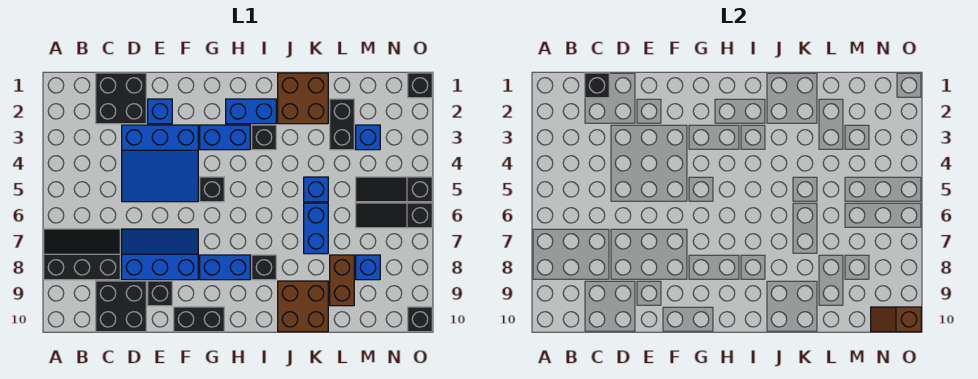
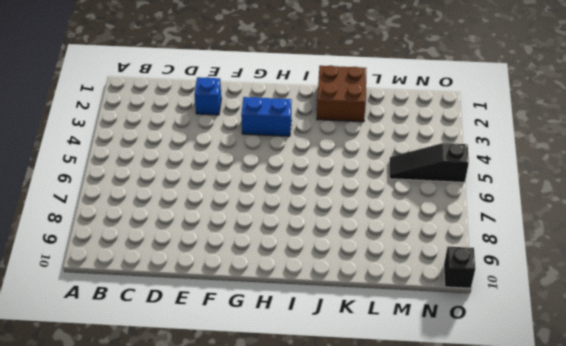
none -> black slope A7:C8 level 1 top 8
none -> black brick C1:D2 level 1
none -> black brick C9:D10 level 1

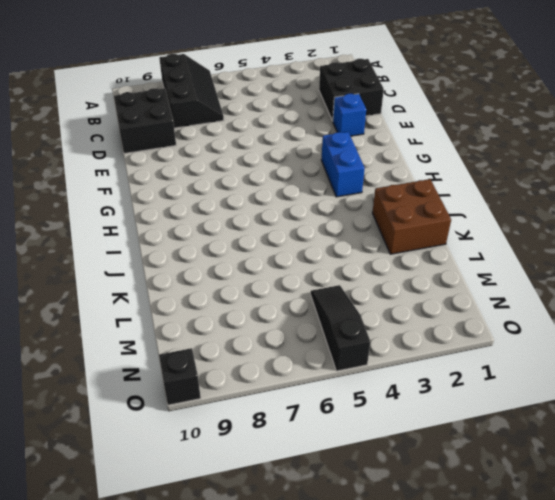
none -> blue slope D3:F5 level 1 top 3
none -> blue slope D7:F8 level 1 top 8
none -> black brick E9 level 1

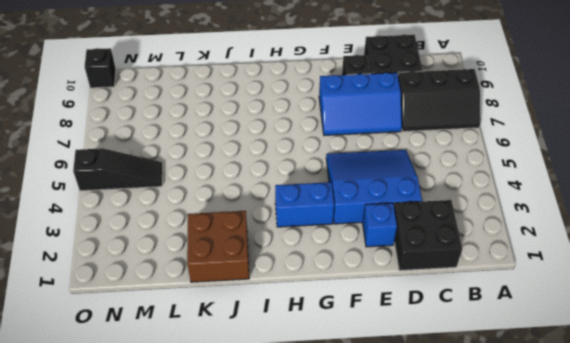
none -> black brick F10:G10 level 1
none -> black brick G5 level 1
none -> blue brick G8:H8 level 1

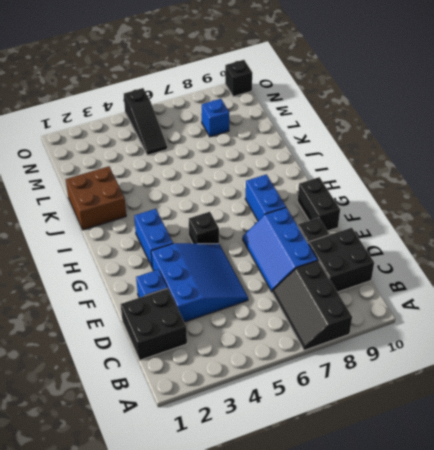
none -> blue brick H2:I2 level 1
none -> black brick I3 level 1
none -> black brick I8 level 1

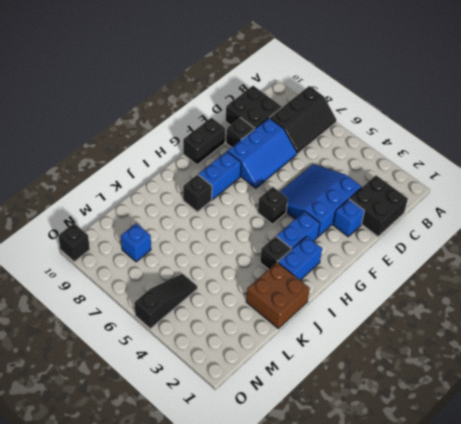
none -> brown brick J9:K10 level 1
none -> blue brick K5 level 1
none -> blue brick K6:K7 level 1

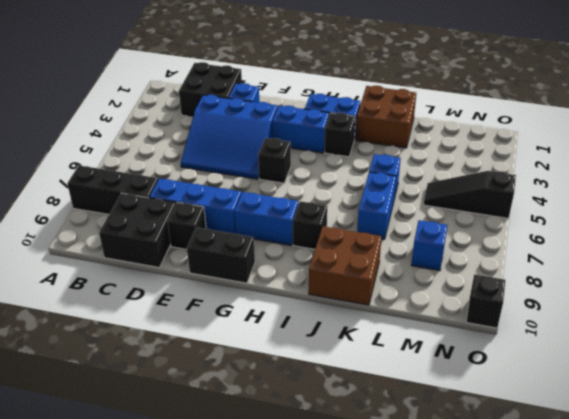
none -> black brick L2:L3 level 1
none -> brown brick L8:L9 level 1
none -> blue brick M3 level 1

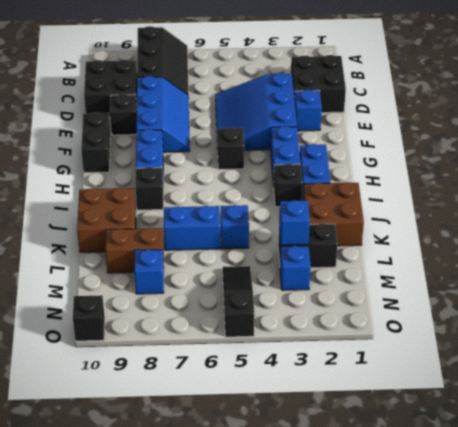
blue brick L3 level 2 -> none
none -> black slope M6:O6 level 1 top O
none -> black brick O1 level 1
none -> black brick C1 level 2

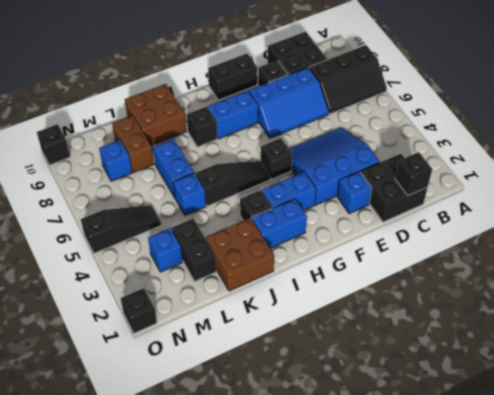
black slope H5:J5 level 1 top J -> black slope M6:O6 level 1 top O
none -> brown slope N10:O10 level 2 top O

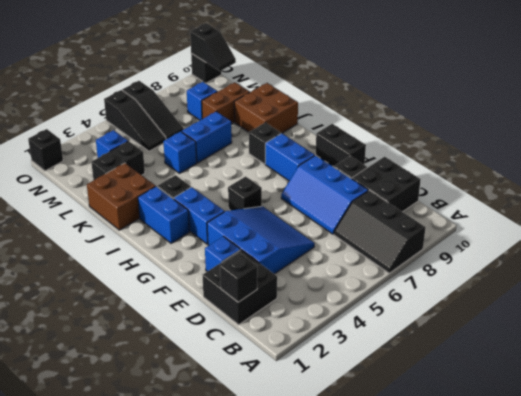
black slope N10:O10 level 2 top O -> brown slope N10:O10 level 2 top O

